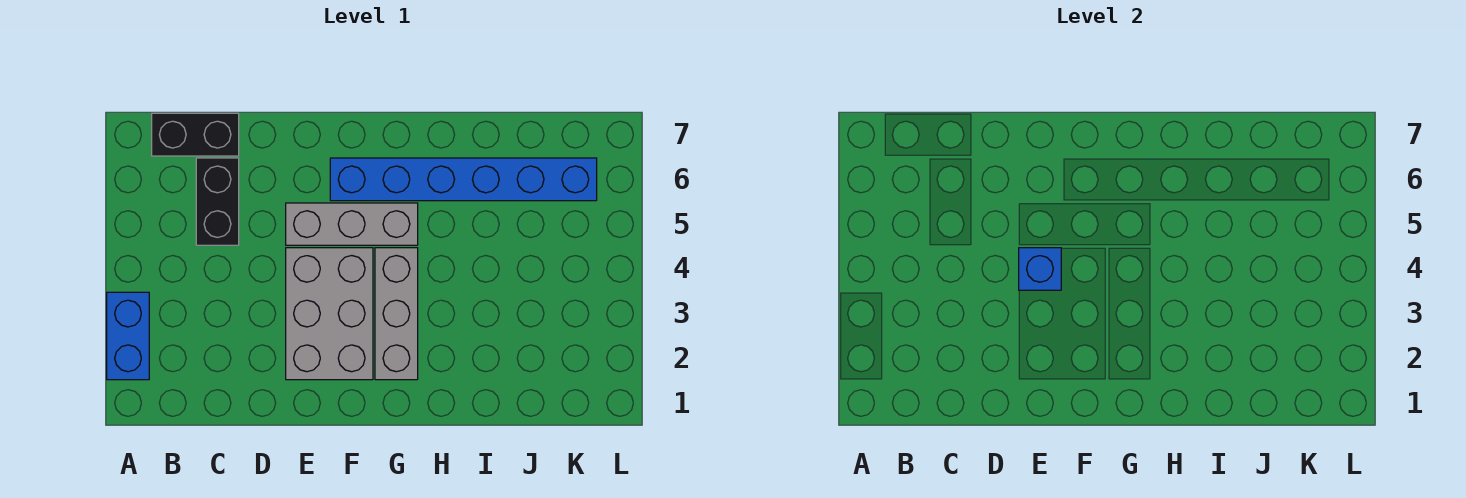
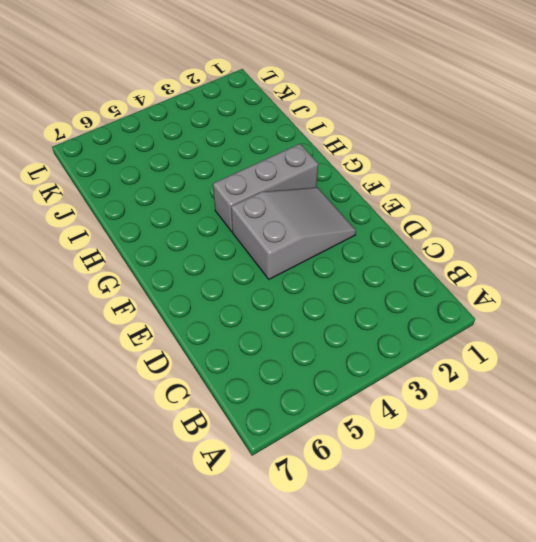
grey slope E2:F4 level 1 top 4 -> grey brick E2:F4 level 1
none -> blue brick A2:A3 level 1
none -> black brick B7:C7 level 1

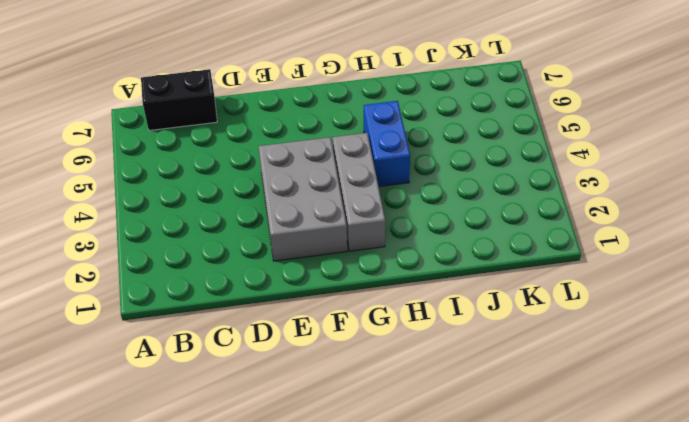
blue brick H4:H5 level 1 -> blue brick A2:A3 level 1
none -> black brick C5:C6 level 1
none -> grey brick E5:G5 level 1

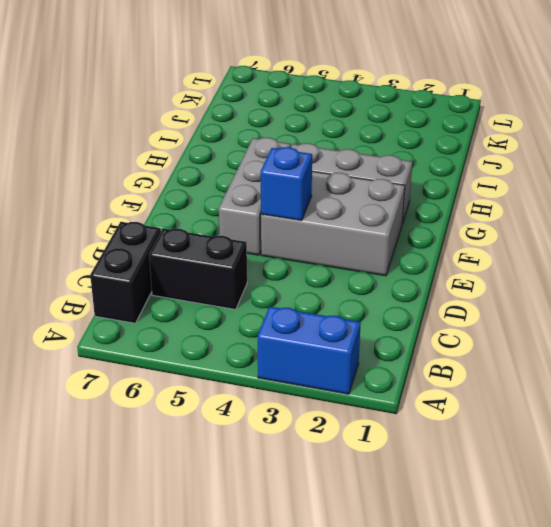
none -> blue brick F6:K6 level 1

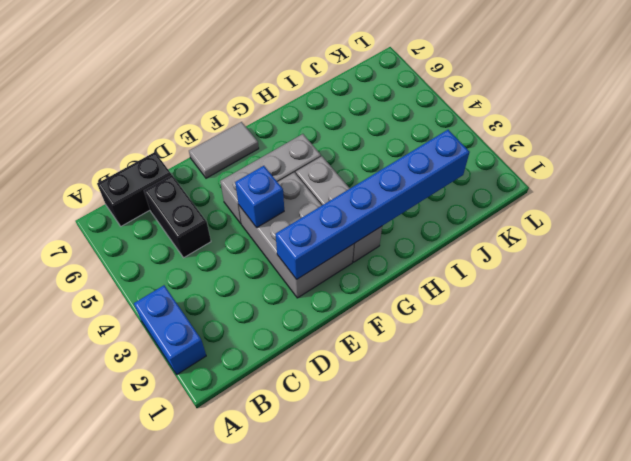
blue brick E2:J2 level 2 -> blue brick F6:K6 level 1
grey tile E7:F7 level 1 -> none

